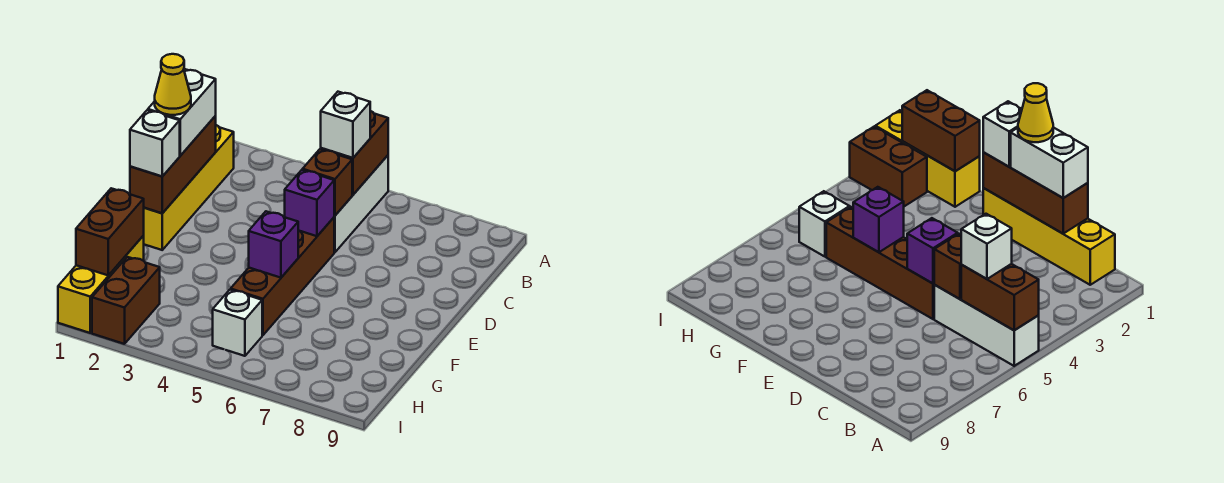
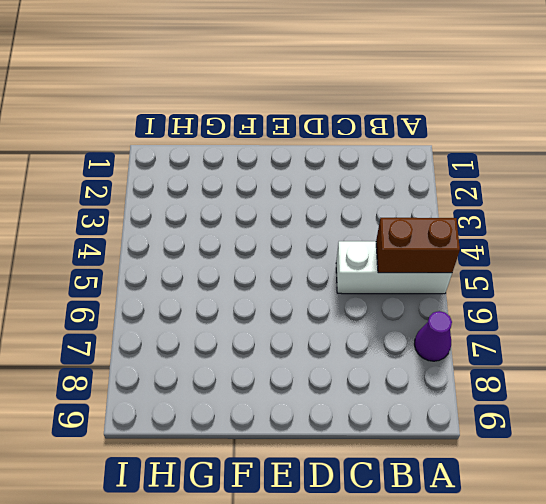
purple cone A7 level 1 -> none
none -> yellow brick B1:E1 level 1
none -> brown brick D5:G5 level 1
none -> yellow brick G1:I1 level 1

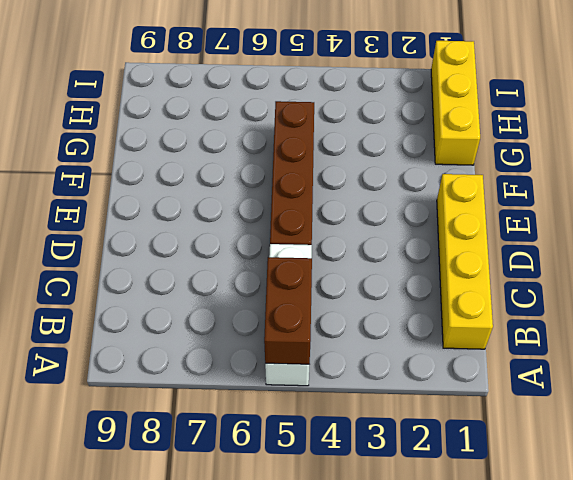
none -> brown brick H2:I2 level 1
none -> white brick H5 level 1
none -> brown brick C1:E1 level 2

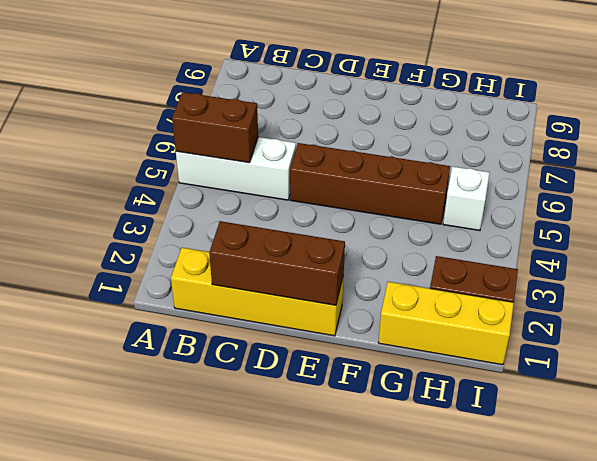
none -> brown brick C5 level 2
none -> purple brick D5 level 2
none -> purple brick F5 level 2

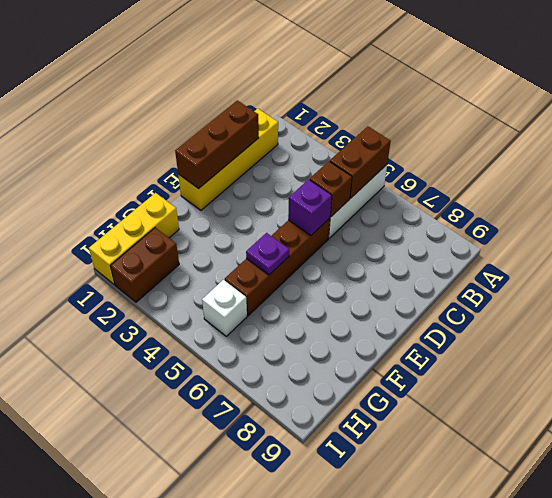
purple plate F5 level 2 -> purple brick F5 level 2
none -> brown brick G1:H1 level 2
none -> white brick B5 level 3
none -> white brick C1:D1 level 3

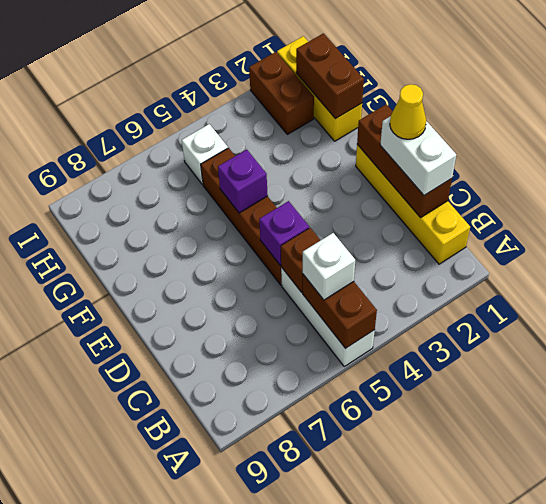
none -> white brick E1 level 3

